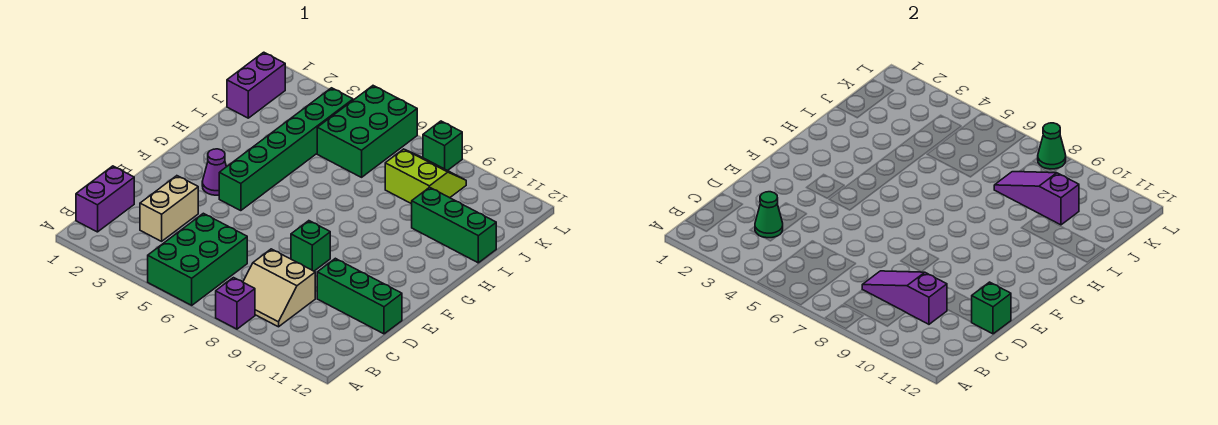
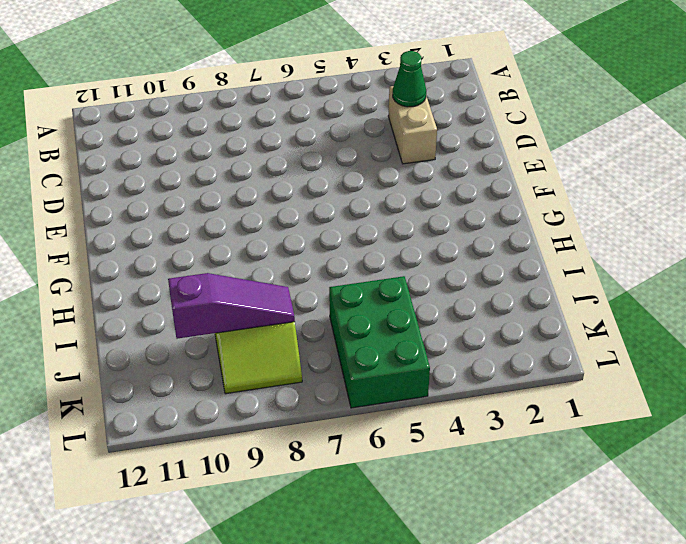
none -> green brick A5:C6 level 1
none -> purple brick A8 level 1
none -> purple brick B1:C1 level 1

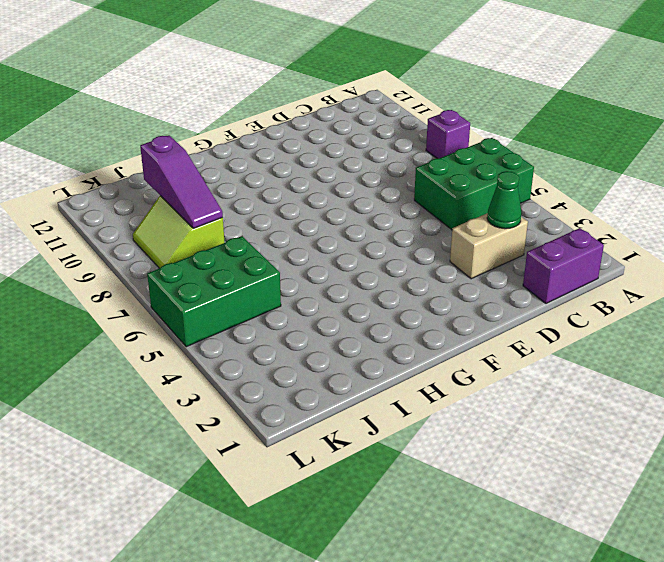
none -> tan slope B8:C9 level 1 top C
none -> green brick D10:D12 level 1
none -> green brick E8 level 1

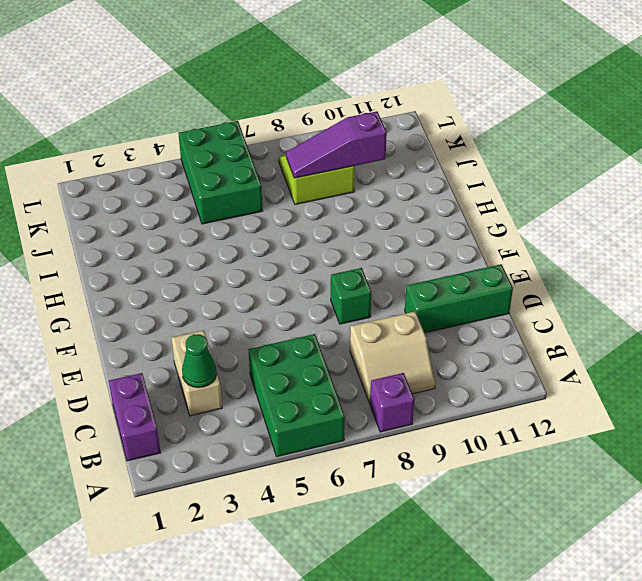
none -> purple cone F3 level 1
none -> green brick F4:K4 level 1
none -> green brick I10:I12 level 1

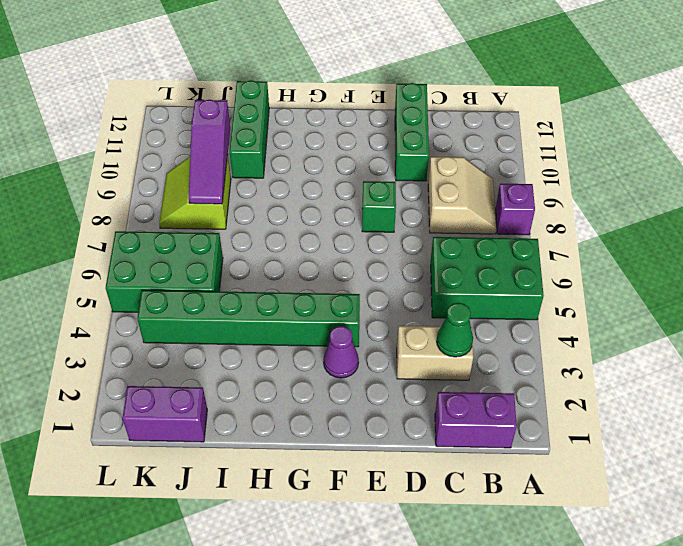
none -> green brick L8 level 1
none -> purple slope C8:C10 level 2 top 10
none -> green brick D12 level 2

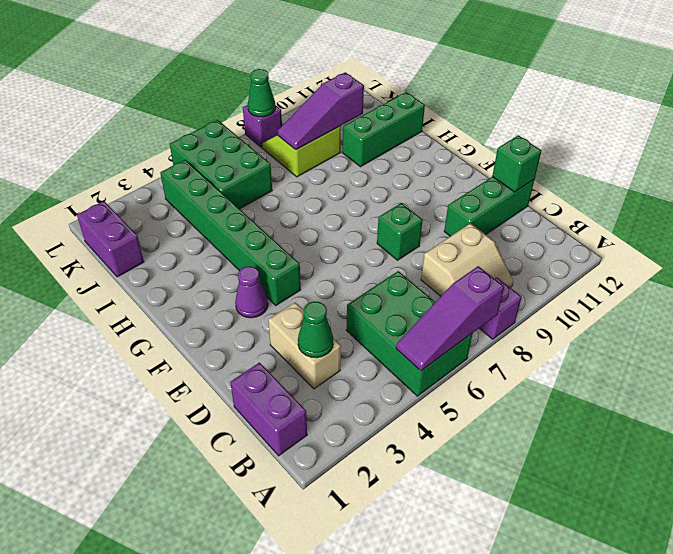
purple slope A5:A7 level 2 top 7 -> purple slope C8:C10 level 2 top 10
purple brick L8 level 1 -> green brick L8 level 1

